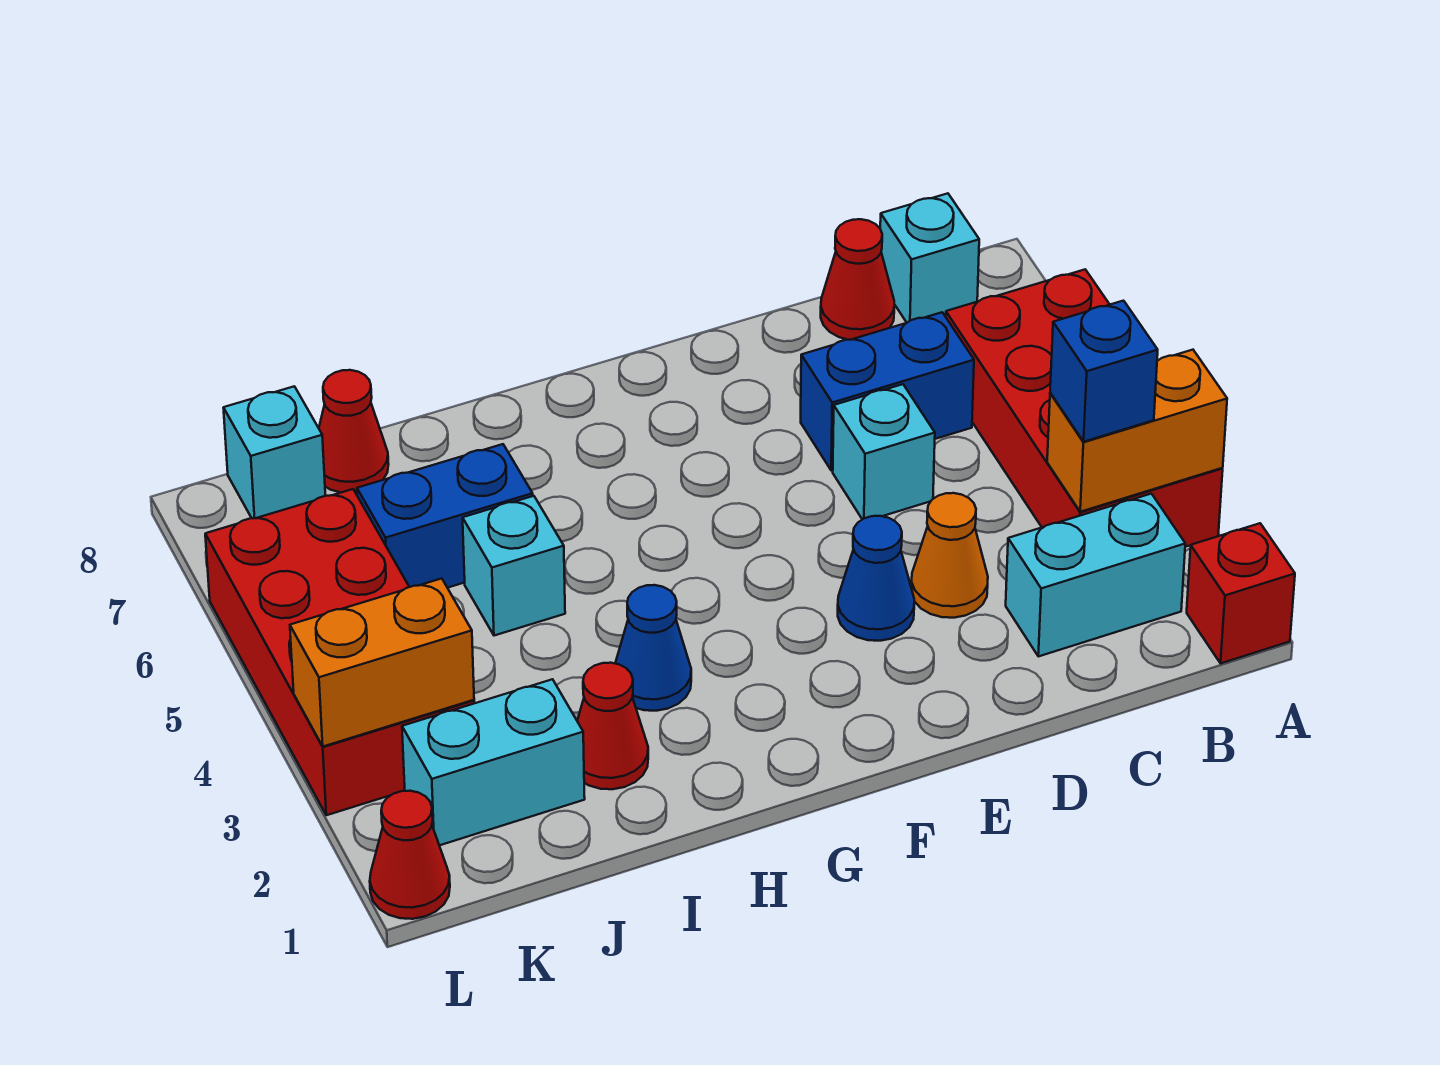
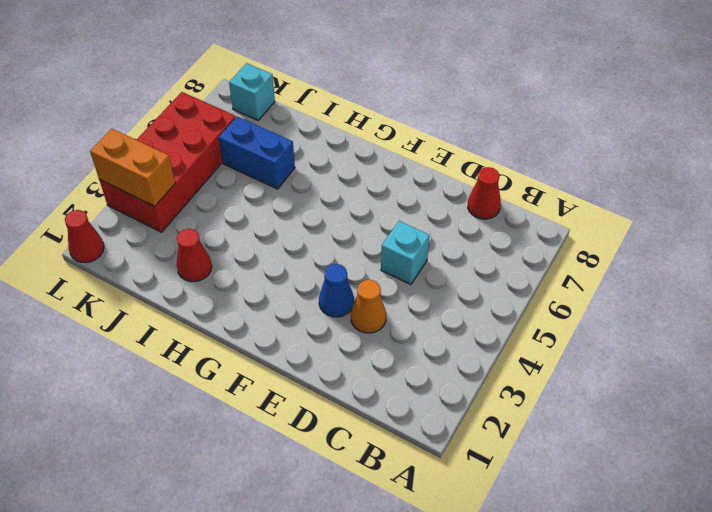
none -> red brick A1 level 1
none -> red brick A3:B6 level 1
none -> cyan brick B2:C2 level 1

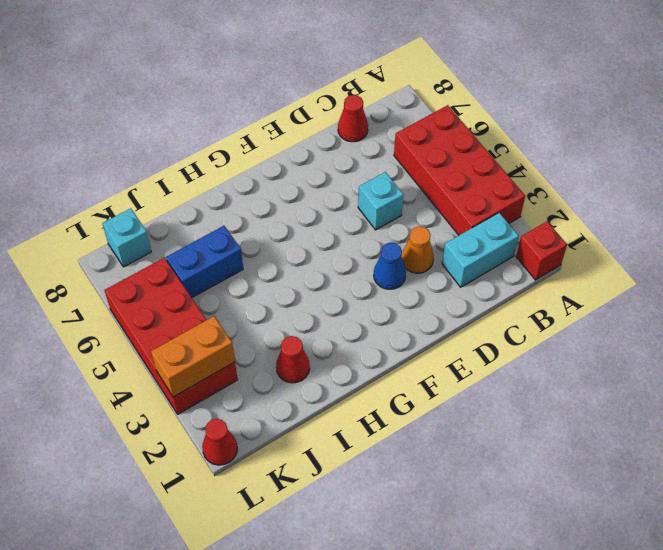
none -> cyan brick B8 level 1
none -> blue brick C6:D6 level 1
none -> blue cone H3 level 1

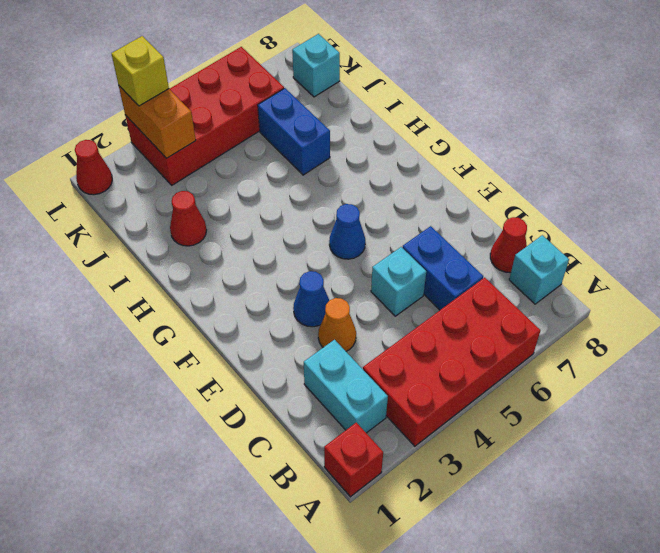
blue cone F5 level 1 -> blue cone H3 level 1
yellow brick L3 level 3 -> none
none -> cyan brick I5 level 1
none -> cyan brick J2:K2 level 1
none -> red cone J8 level 1

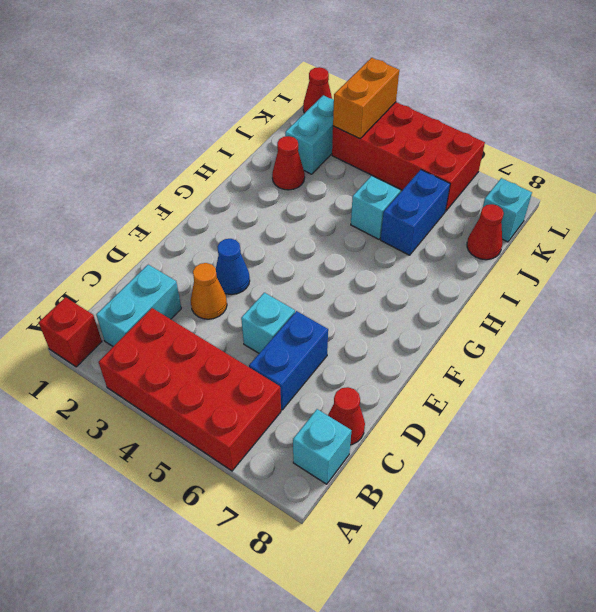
none -> blue cone H3 level 1
none -> orange brick A3:B3 level 2
none -> blue brick B3 level 3

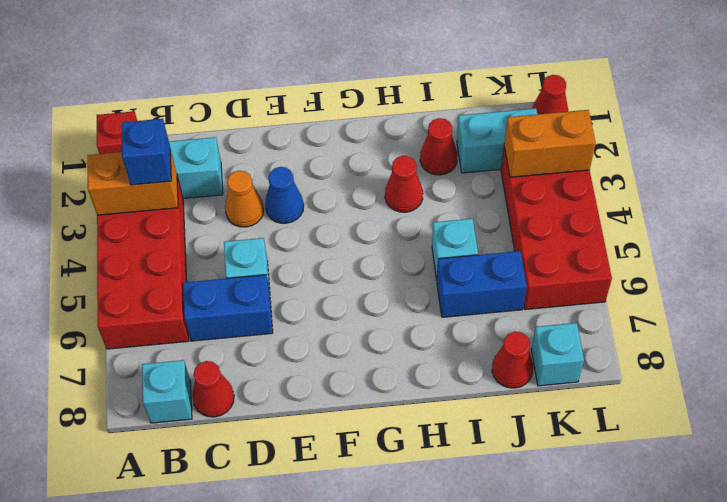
red cone H3 level 1 -> blue cone H3 level 1

